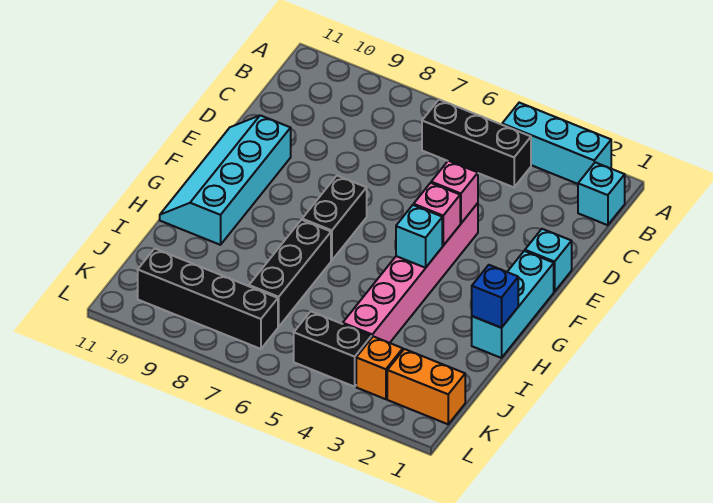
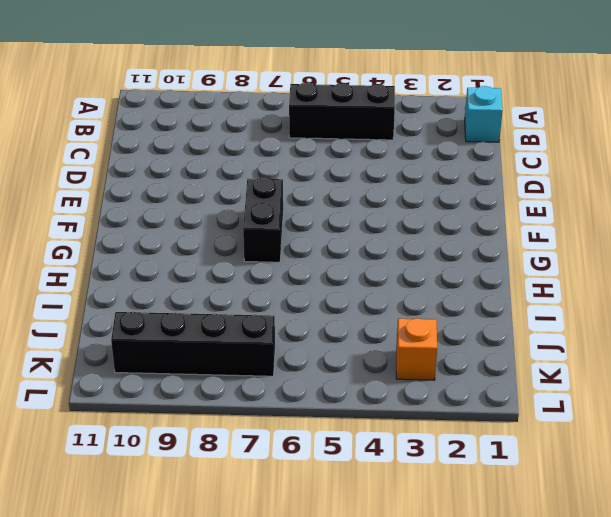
none -> cyan brick A2:A4 level 1
none -> cyan brick E1 level 1
none -> pink brick E4:J4 level 1

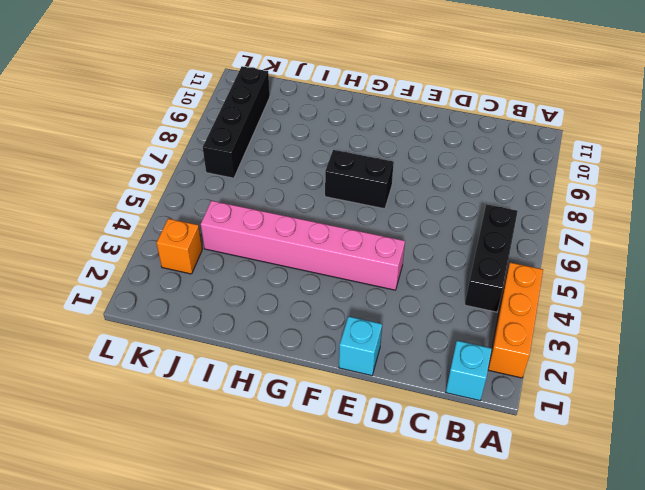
orange brick A2:A4 level 1 -> cyan brick A2:A4 level 1
none -> cyan slope E10:H11 level 1 top 10
none -> cyan brick F1:H1 level 1
none -> black brick H7:J7 level 1

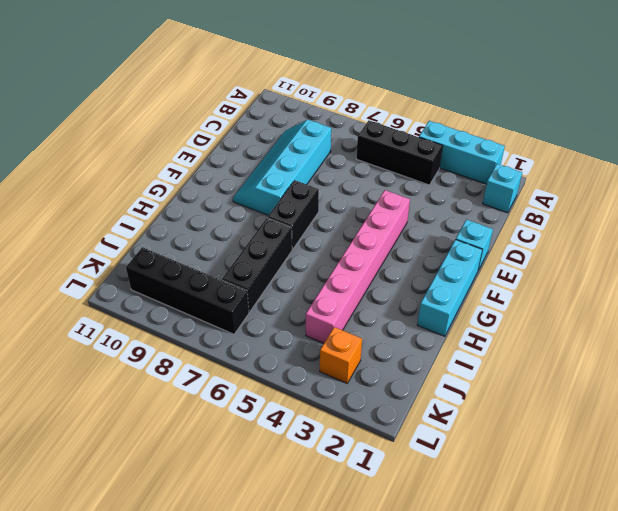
cyan slope C8:F9 level 1 top 8 -> cyan slope E10:H11 level 1 top 10
none -> orange brick K1:K2 level 1
none -> black brick K4:K5 level 1
none -> pink brick E4 level 2

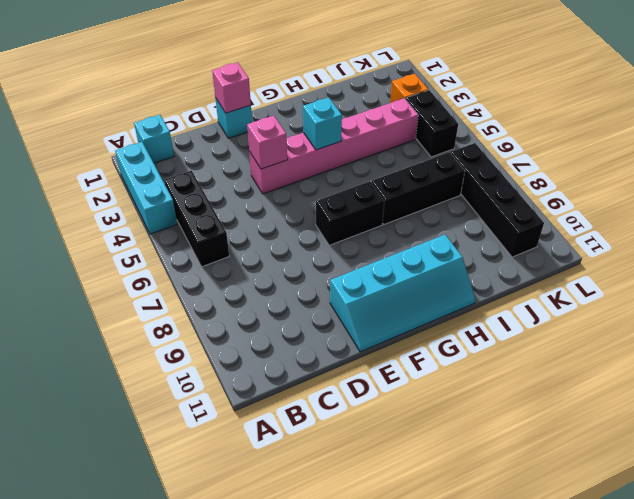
pink brick E1 level 2 -> pink brick F4 level 2
none -> cyan brick F1:H1 level 1
none -> orange brick K1:K2 level 1
none -> blue brick H1 level 2

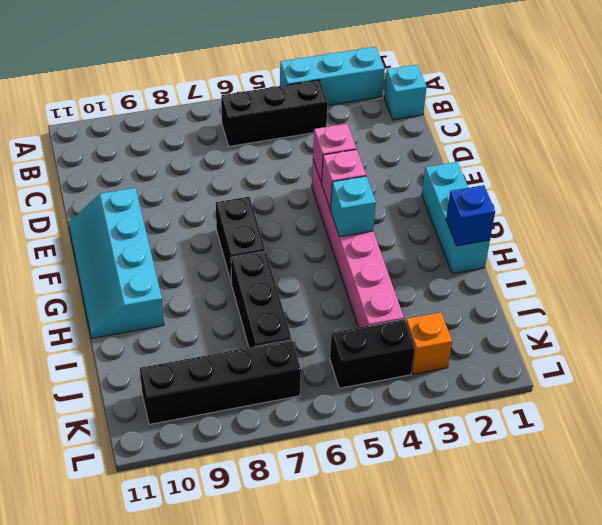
none -> cyan brick E1 level 1
none -> orange brick K1:K2 level 1

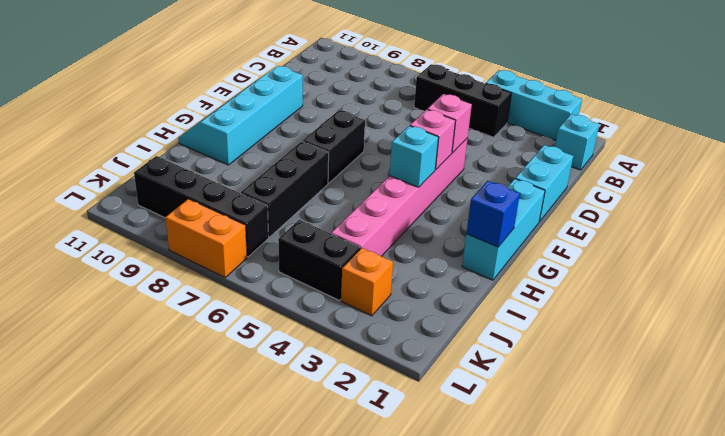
cyan brick D1:E1 level 1 -> cyan brick E1 level 1
orange brick L7:L8 level 1 -> orange brick K1:K2 level 1

